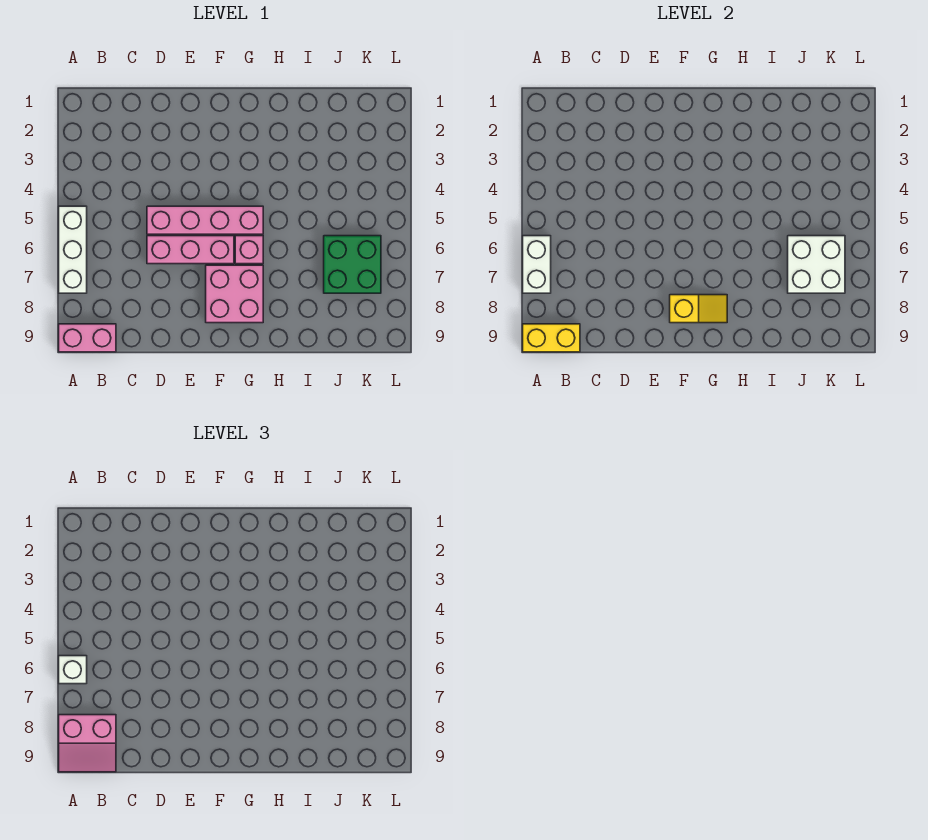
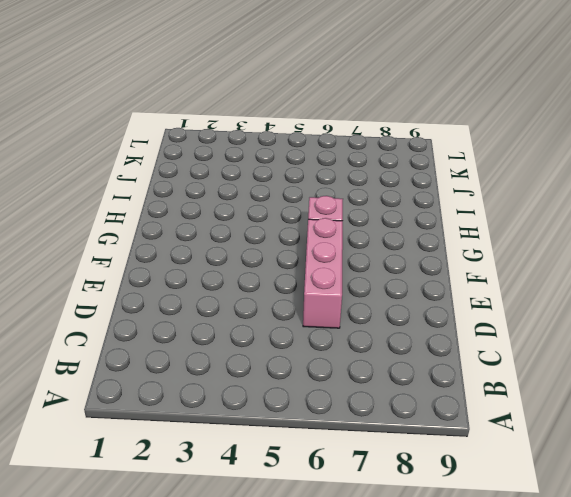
none -> white brick A5:A7 level 1
none -> pink brick A9:B9 level 1
none -> pink brick D5:G5 level 1

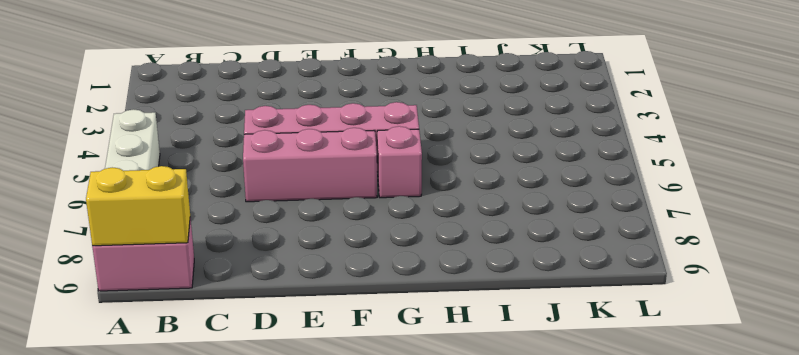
none -> pink brick F7:G8 level 1
none -> green brick J6:K7 level 1
none -> white brick A6:A7 level 2

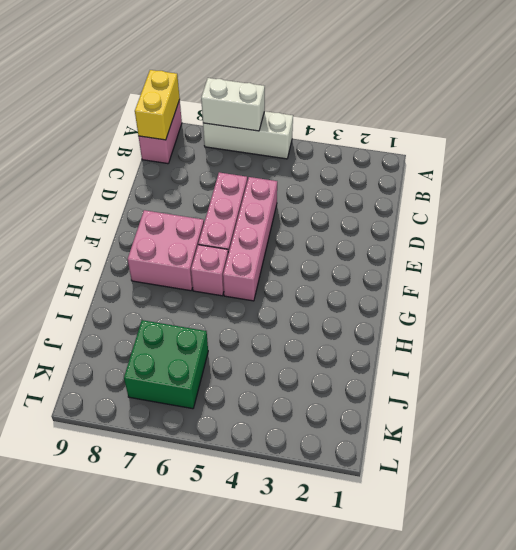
none -> yellow slope F8:G8 level 2 top F
none -> white brick J6:K7 level 2
none -> white brick A6 level 3

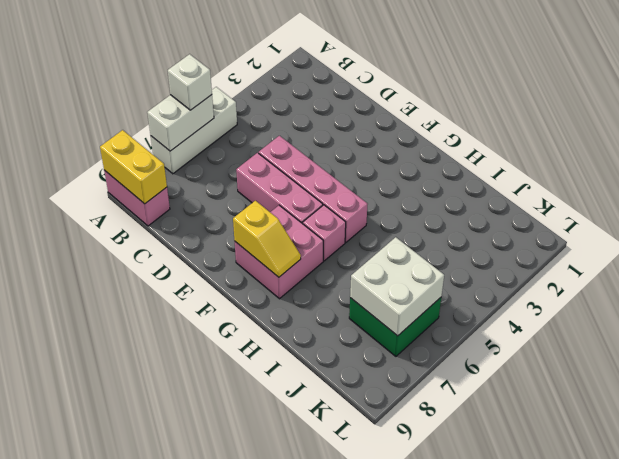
none -> pink slope A8:B9 level 3 top 8

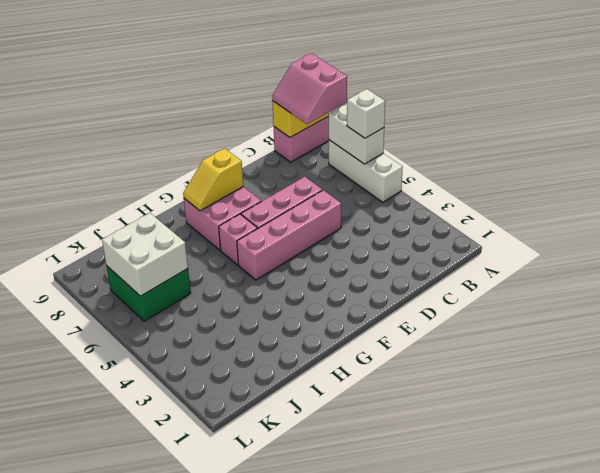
pink slope A8:B9 level 3 top A -> pink slope A8:B9 level 3 top 8

